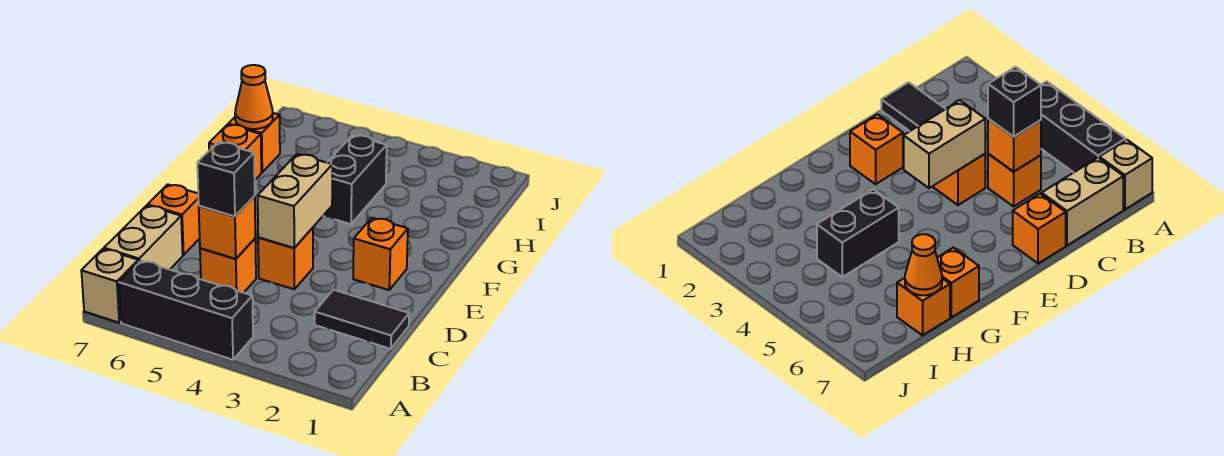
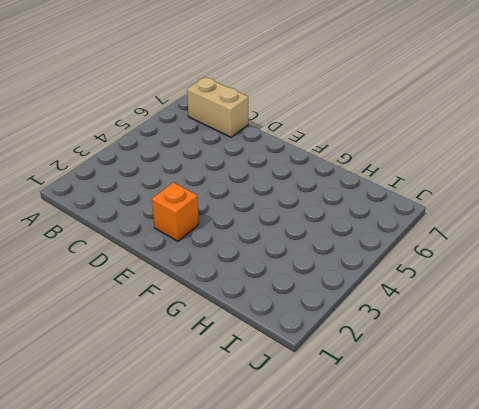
none -> black brick A4:A6 level 1
none -> tan brick A7 level 1
none -> black tile C1:C2 level 1

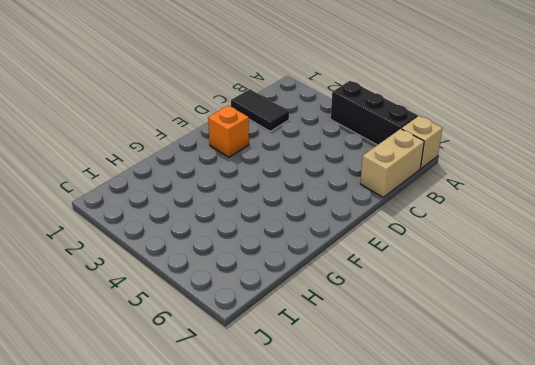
none -> orange brick C5 level 1
none -> orange brick D4 level 1
none -> orange brick D7 level 1

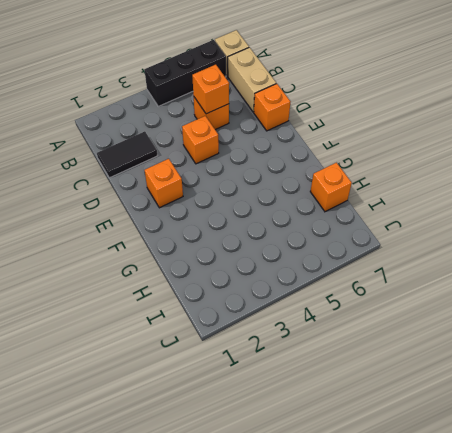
none -> black brick G4:H4 level 1
none -> orange brick G7 level 1
none -> tan brick D4:E4 level 2

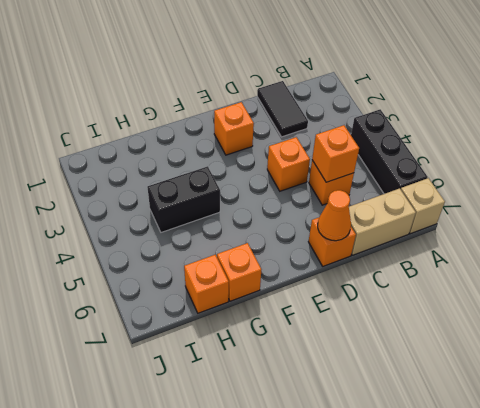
orange cone D7 level 2 -> orange cone H7 level 2
none -> tan brick D4:E4 level 2
none -> black brick C5 level 3

